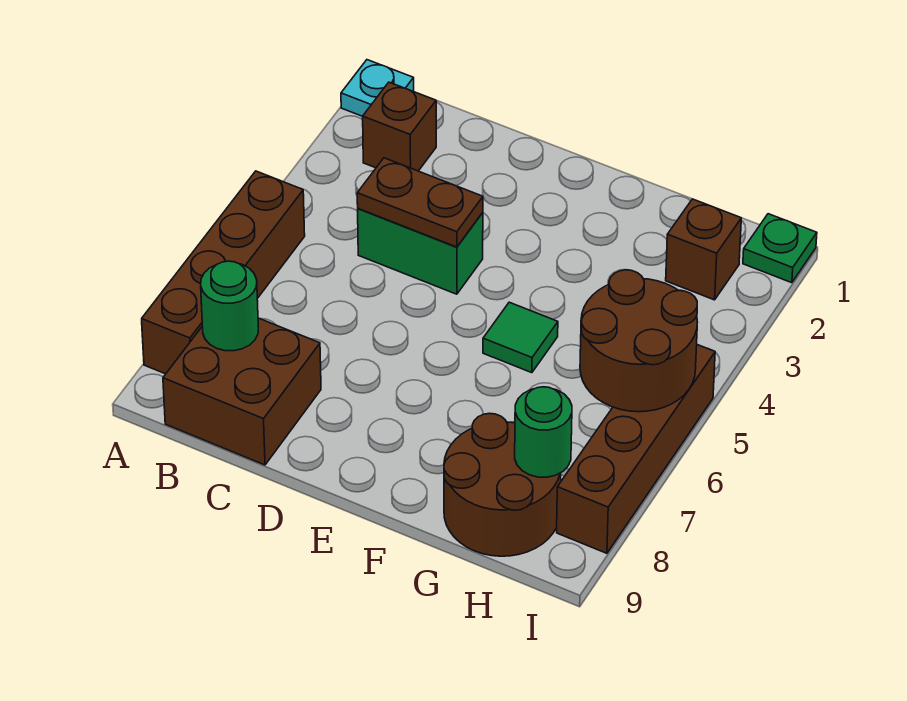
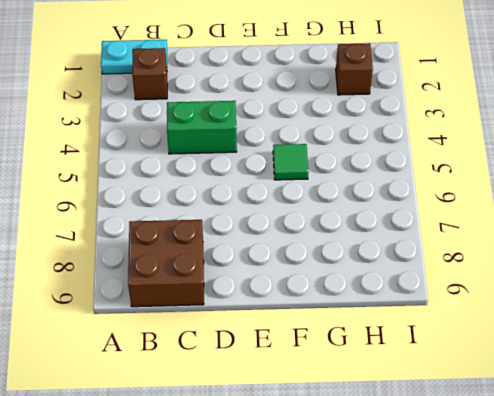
cyan plate A1:B1 level 1 -> cyan plate A1 level 1
none -> brown brick A5:A8 level 1
none -> brown round brick G8:H9 level 1
none -> green plate I1 level 1

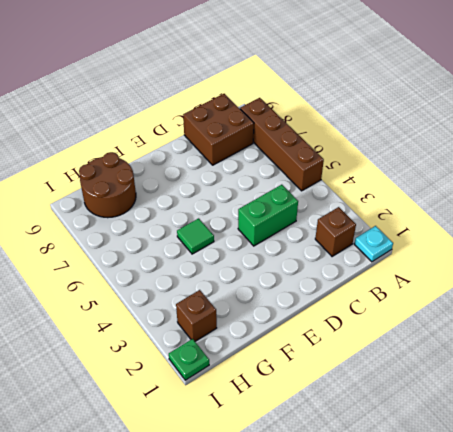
none -> brown brick I5:I8 level 1
none -> green round brick B8 level 2
none -> brown plate C4:D4 level 2

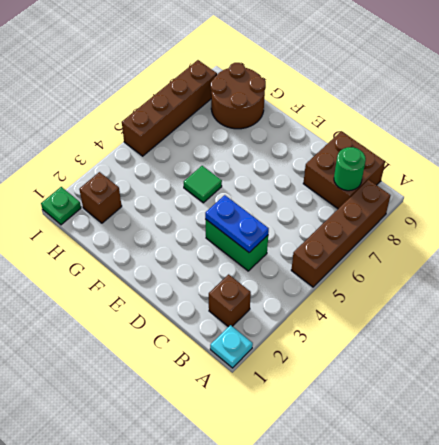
blue plate C4:D4 level 2 -> brown plate C4:D4 level 2
none -> brown round brick H5:I6 level 2
none -> green round brick H8 level 2

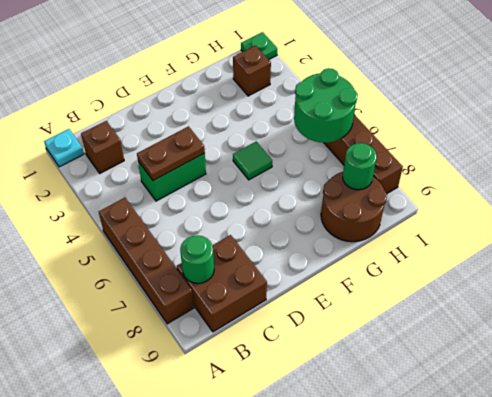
green round brick H5:I6 level 2 -> brown round brick H5:I6 level 2

